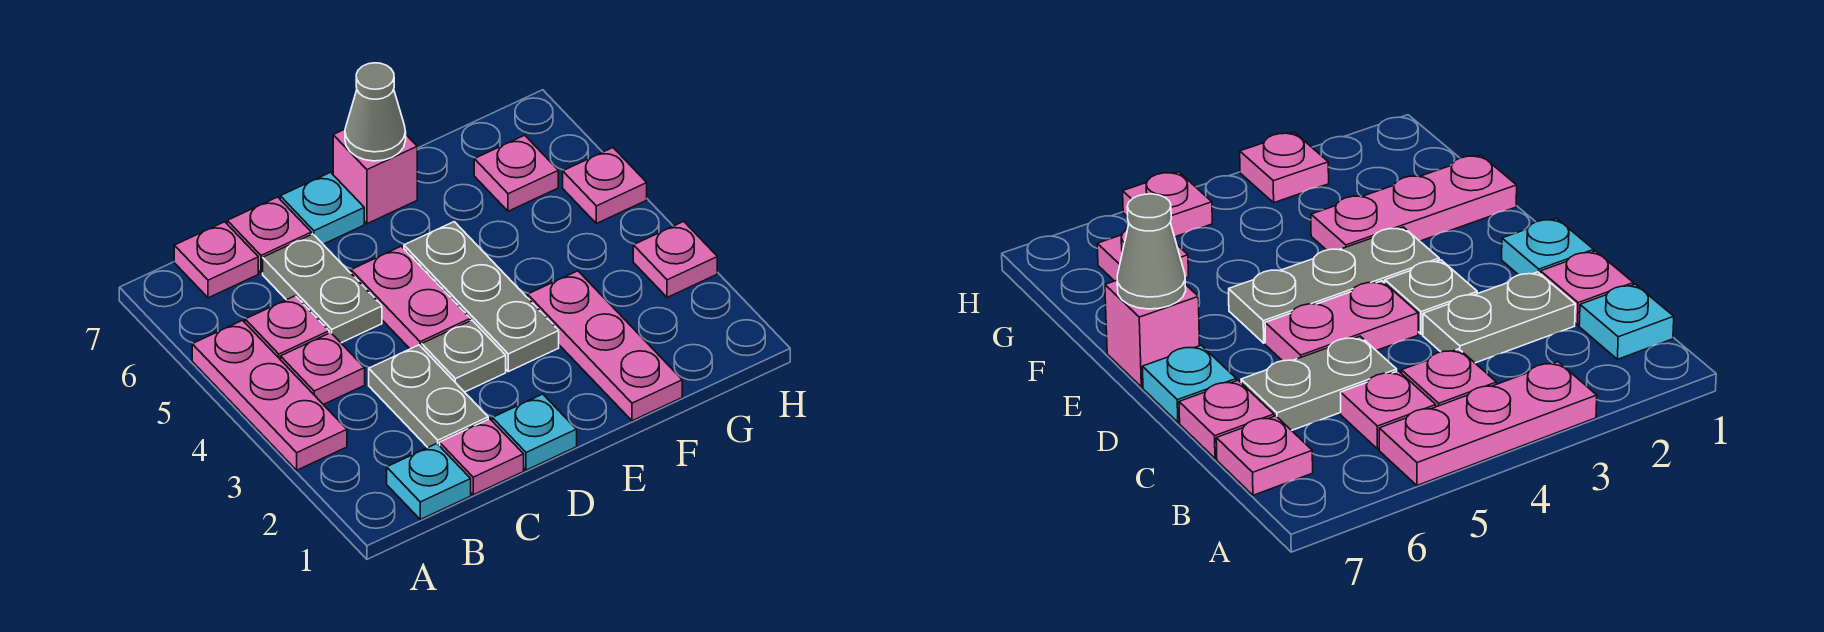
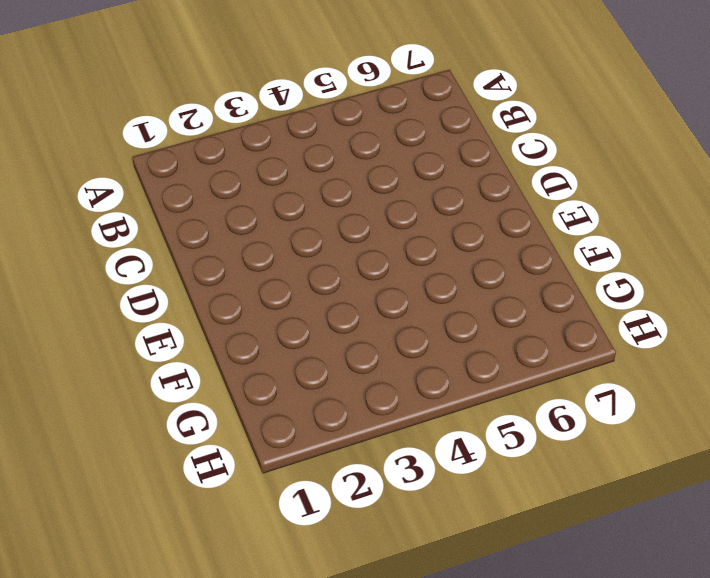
none -> pink plate A3:A5 level 1
none -> cyan plate B1 level 1
none -> pink plate B4 level 1

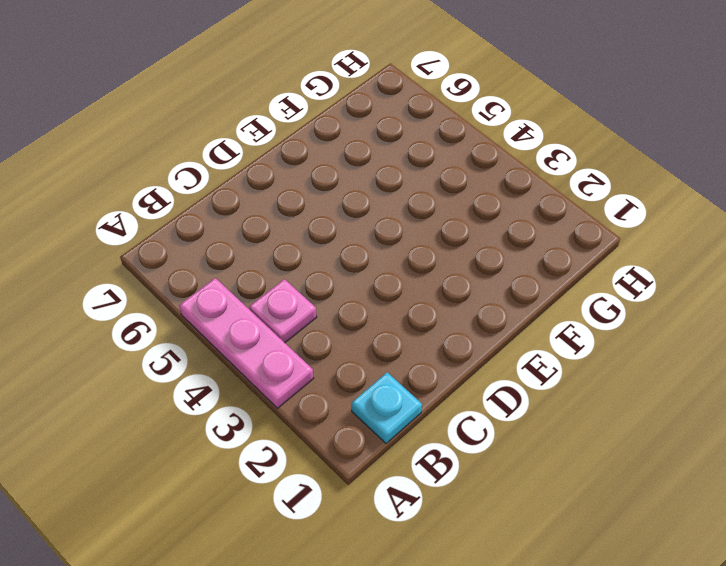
none -> pink plate B5 level 1
none -> pink plate B7 level 1
none -> pink plate C1 level 1

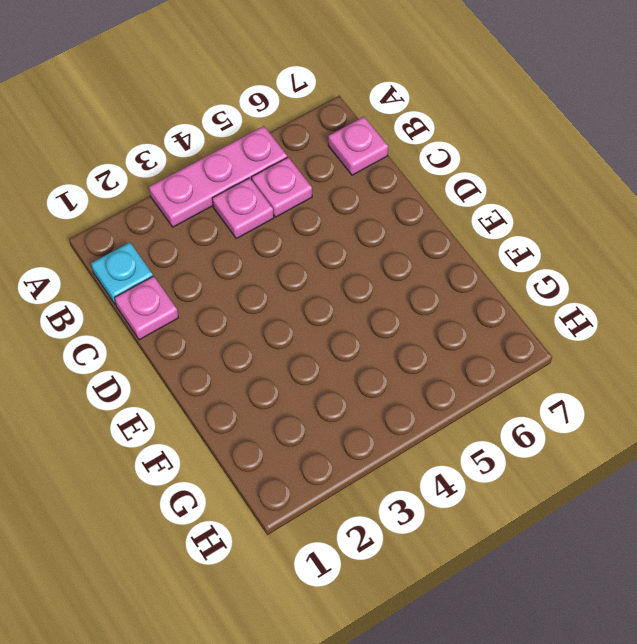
none -> grey plate C2:C3 level 1
none -> grey plate C5:C6 level 1
none -> pink plate C7 level 1

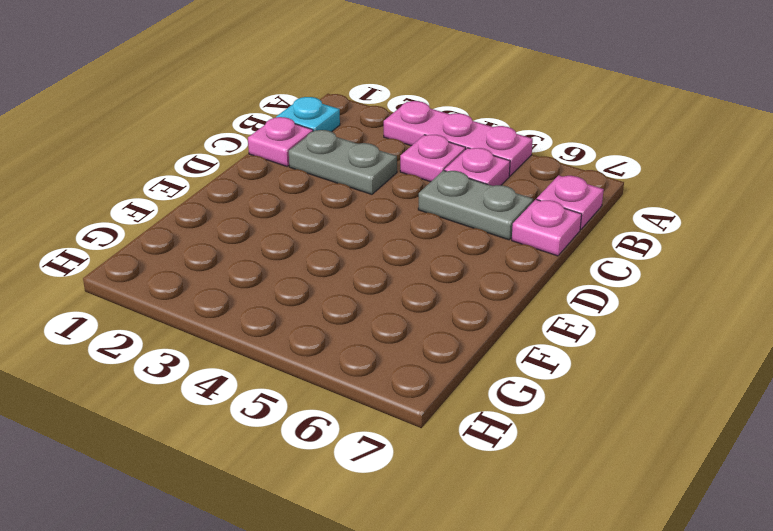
none -> cyan plate D1 level 1
none -> grey plate D3 level 1
none -> pink plate D4:D5 level 1

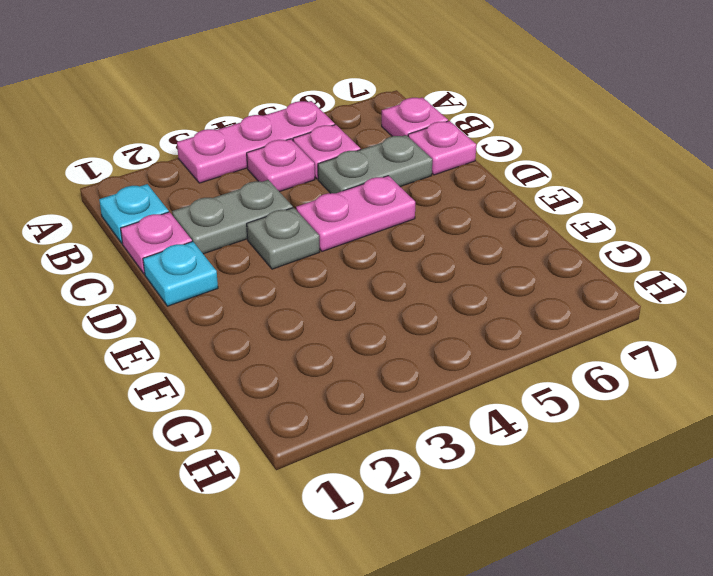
none -> cyan plate D7 level 1
none -> grey plate E3:E5 level 1
none -> pink brick E7 level 1

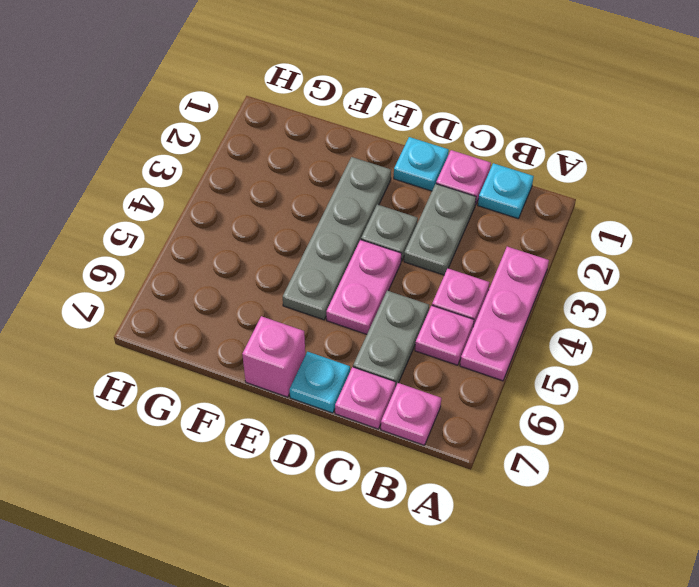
grey plate E2:E5 level 1 -> grey plate E3:E5 level 1
none -> pink plate F1:F3 level 1
none -> pink plate G6 level 1
none -> pink plate H3 level 1

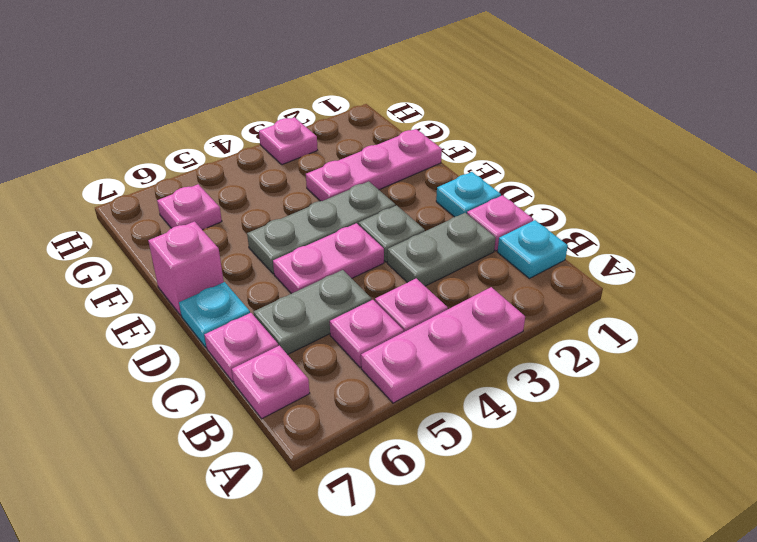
none -> pink plate H5 level 1
none -> grey cone E7 level 2

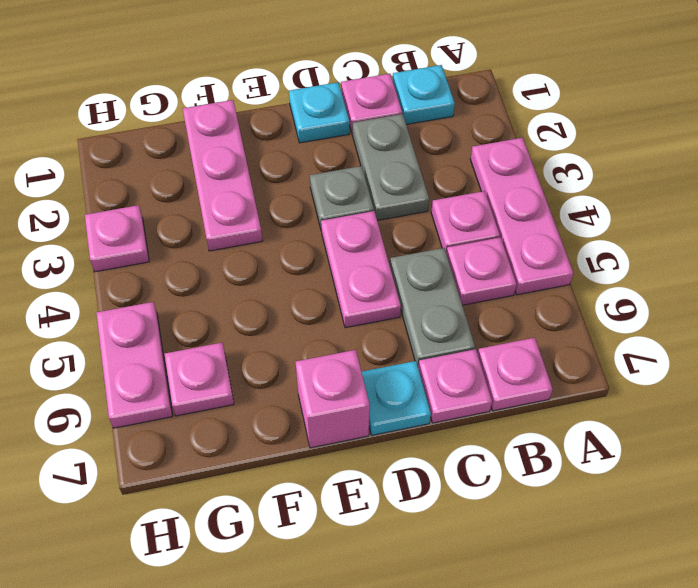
pink plate H5:H6 level 1 -> pink plate H5 level 1
none -> grey plate E3:E5 level 1
none -> grey cone E7 level 2

